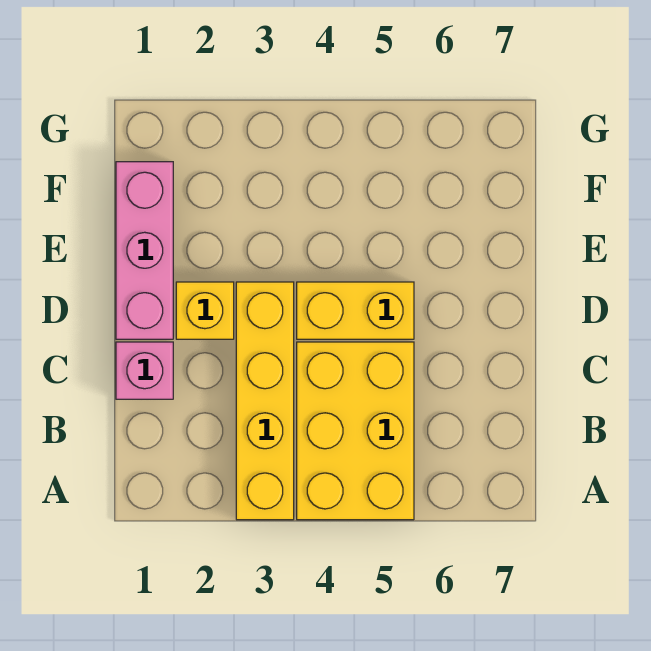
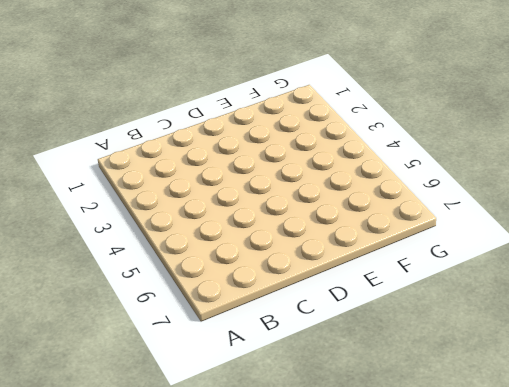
none -> yellow brick A3:D3 level 1
none -> yellow brick A4:C5 level 1

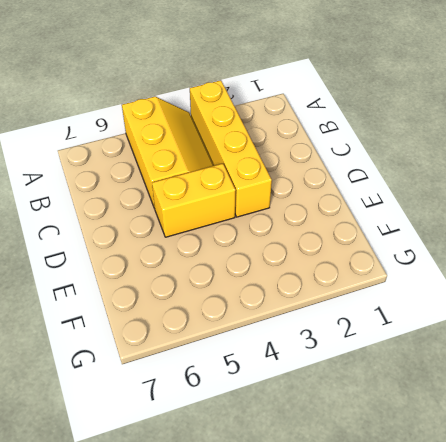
yellow slope A4:C5 level 1 top 5 -> yellow brick A4:C5 level 1
none -> pink brick C1 level 1
none -> pink brick D1:F1 level 1

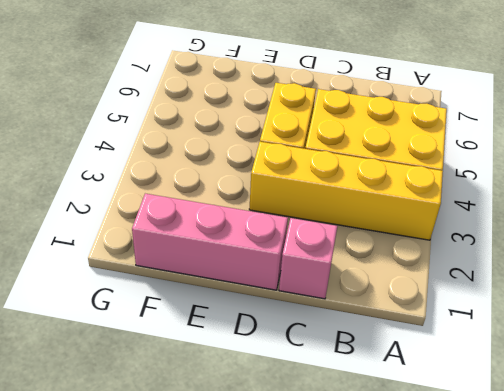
none -> yellow brick D2 level 1

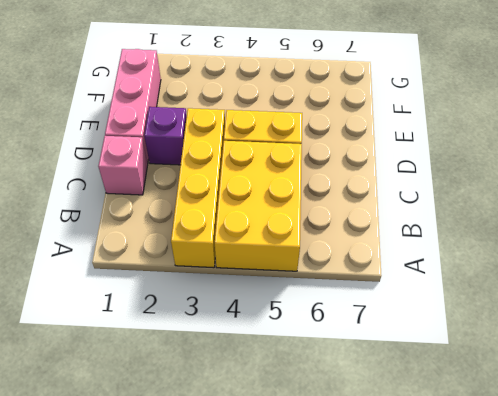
purple brick D2 level 1 -> yellow brick D2 level 1

